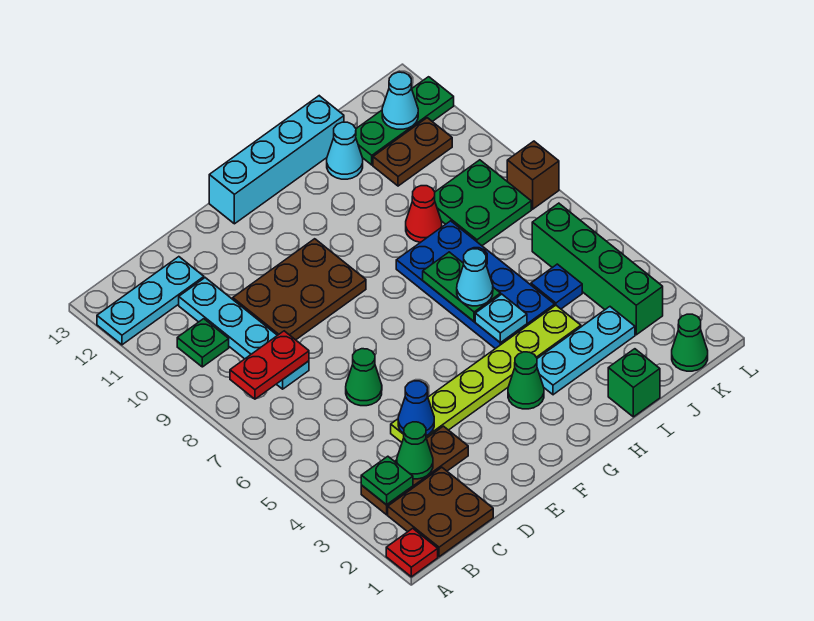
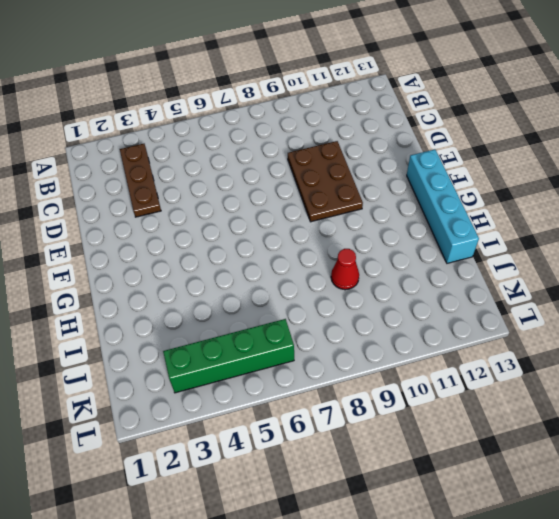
none -> red plate A1 level 1
none -> cyan plate A12:C12 level 1
none -> brown plate B1:C2 level 1
none -> green plate B10 level 1

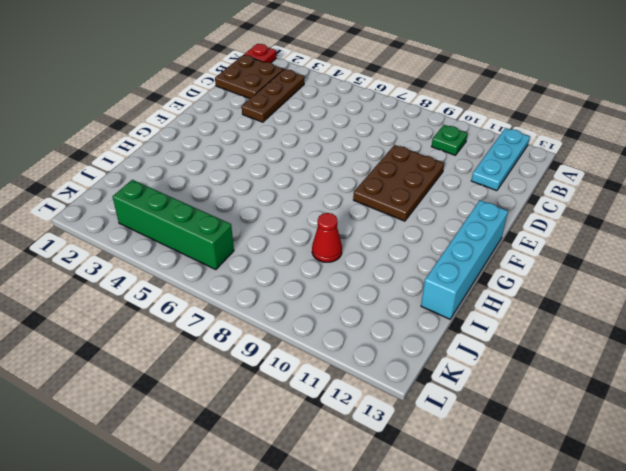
none -> cyan plate C8:C11 level 1
none -> lime plate D4:I4 level 1
none -> green cone D6 level 1
none -> green cone G3 level 1

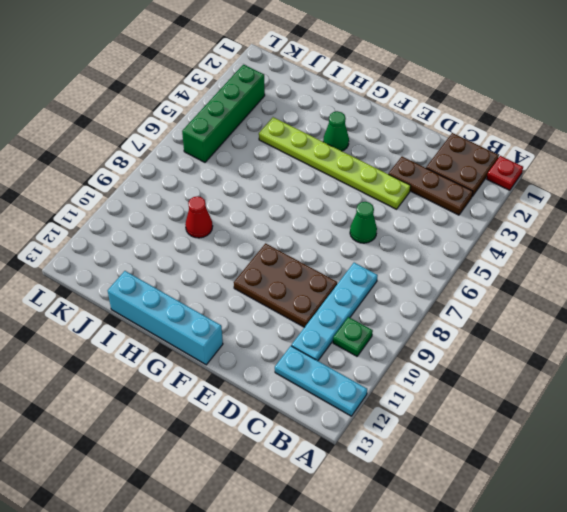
none -> cyan plate H3:J3 level 1
none -> blue plate H5:I8 level 1
none -> green brick I1 level 1
none -> cyan cone I12 level 1

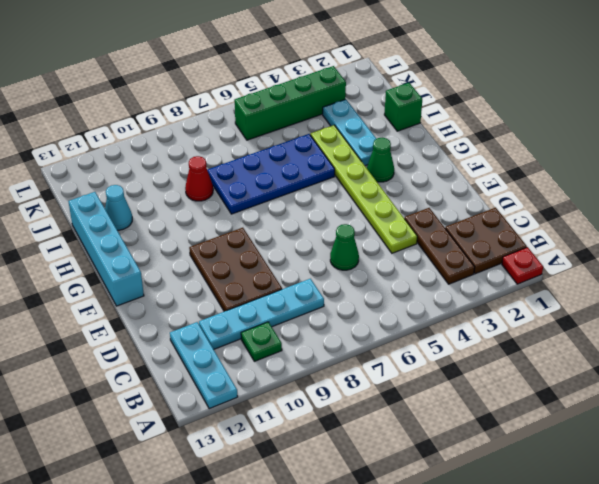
none -> blue plate J5 level 1
none -> green plate J8:K9 level 1
none -> brown plate J11:K11 level 1
none -> green plate J12:L12 level 1

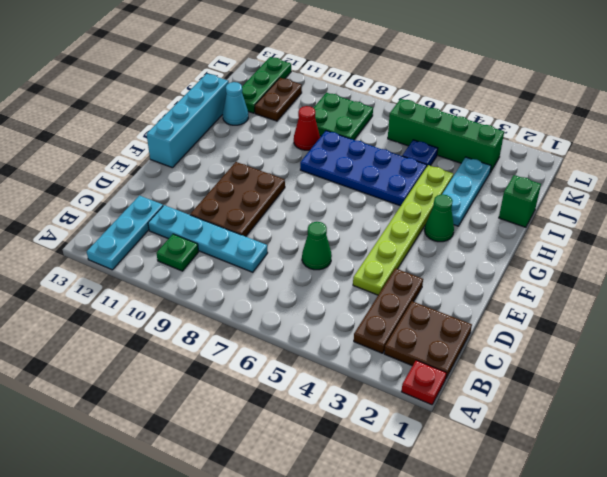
none -> green cone K1 level 1
none -> brown brick L8 level 1
none -> green plate B3 level 2
none -> red plate B8:C8 level 2

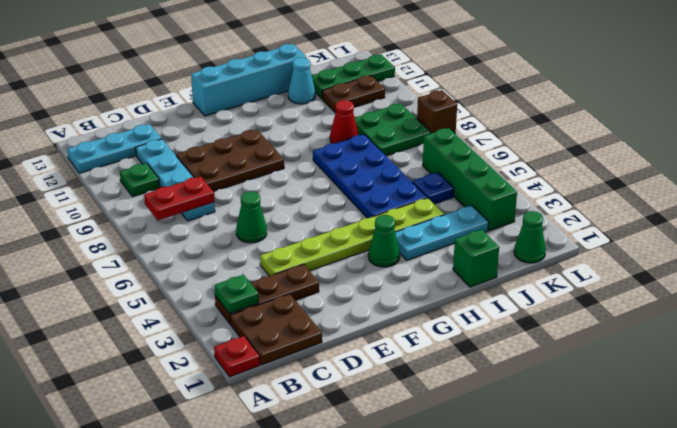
none -> green cone C3 level 2
none -> blue cone D4 level 2
none -> cyan plate H5 level 2
none -> green plate H6:H7 level 2

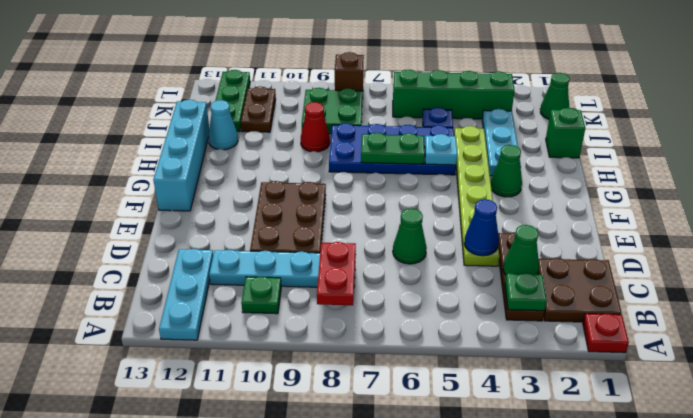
none -> cyan cone K12 level 2
none -> cyan cone H6 level 3

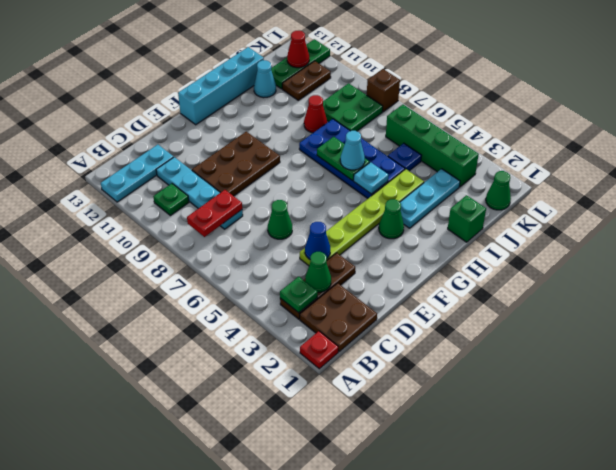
red cone K12 level 2 -> cyan cone K12 level 2

